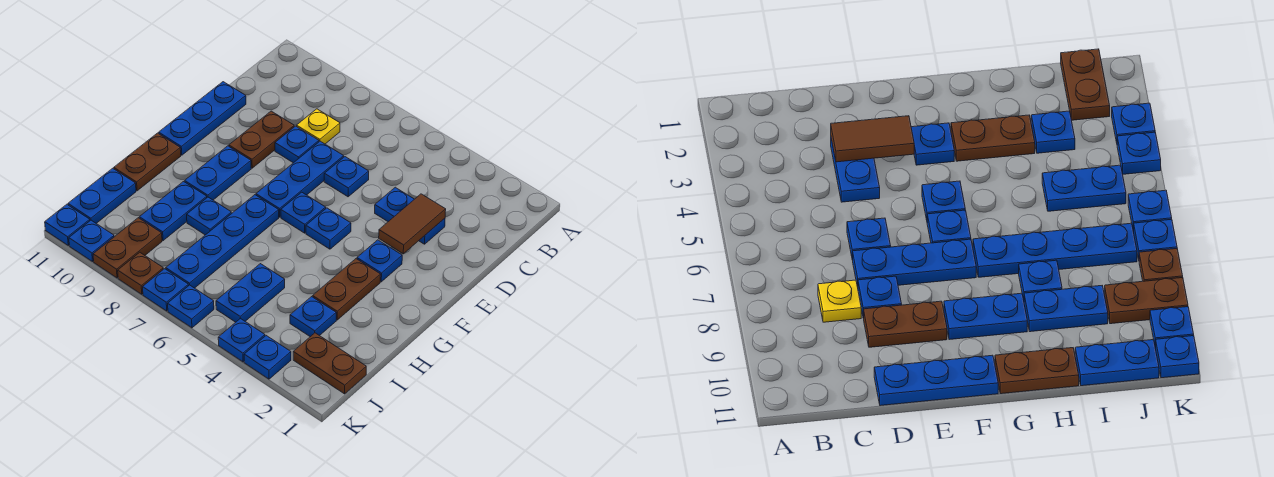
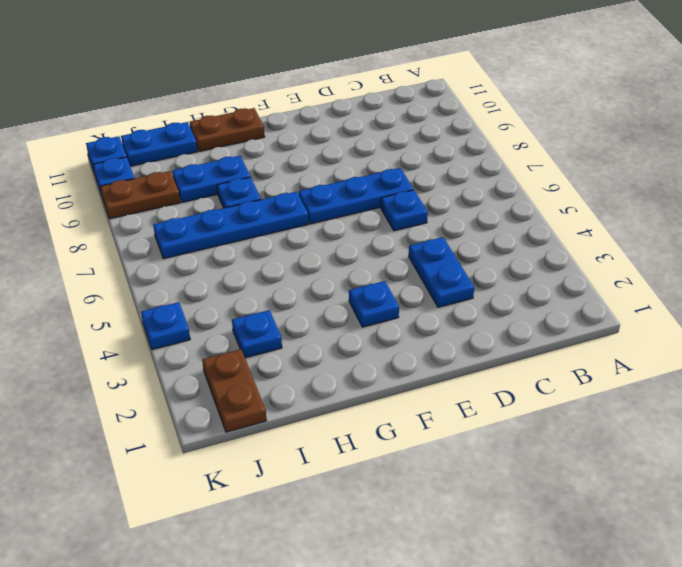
none -> yellow plate C8 level 1
none -> blue plate D8 level 1
none -> brown plate D9:E9 level 1

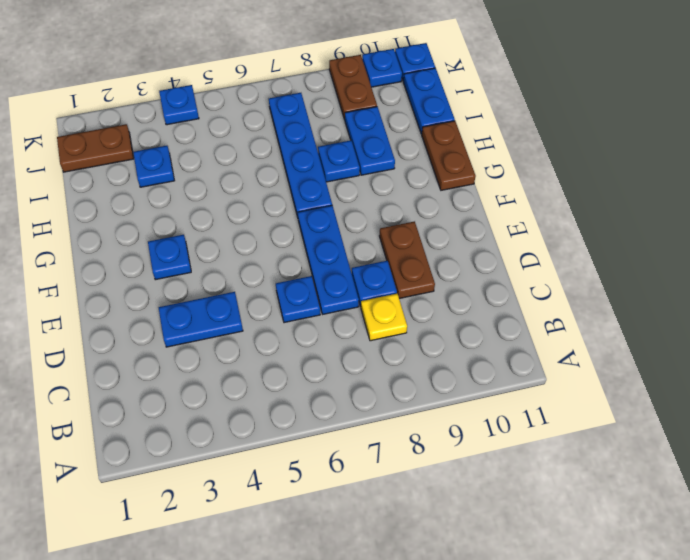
none -> blue plate D11:F11 level 1
none -> blue plate F5 level 1
none -> blue plate F6 level 1

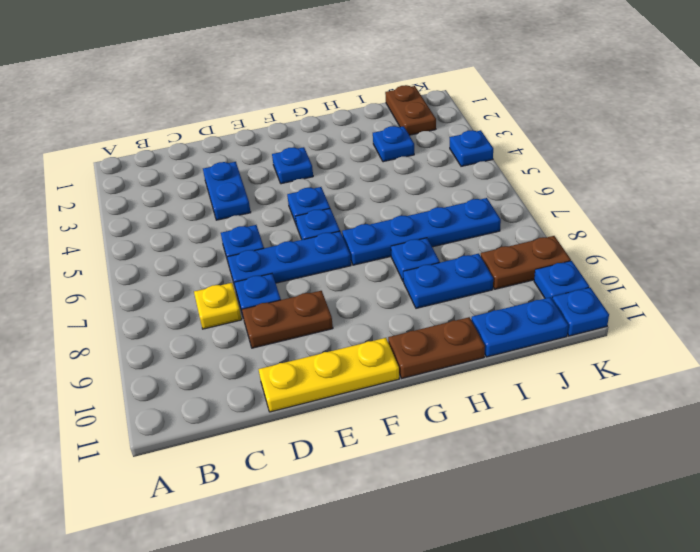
yellow plate D11:F11 level 1 -> blue plate D11:F11 level 1
none -> blue plate F9:G9 level 1
none -> brown plate G3:H3 level 1
none -> blue plate I5:J5 level 1

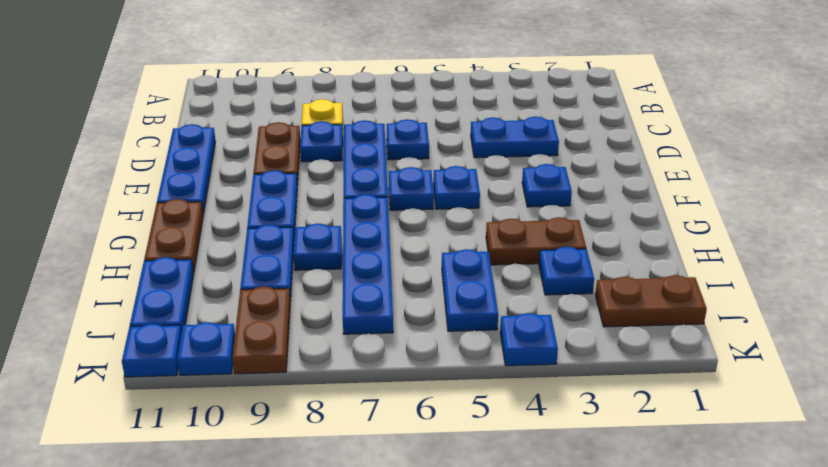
brown plate H3:H4 level 1 -> brown plate G3:H3 level 1
none -> blue plate K3 level 1
none -> blue plate K6 level 1
none -> blue plate K7 level 1

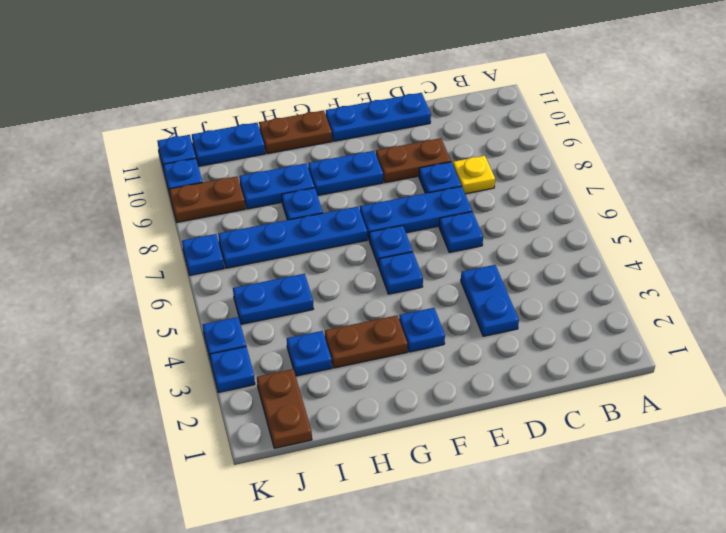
none -> blue plate K6 level 1
none -> brown plate K8 level 1
none -> brown tile D3:E3 level 2

